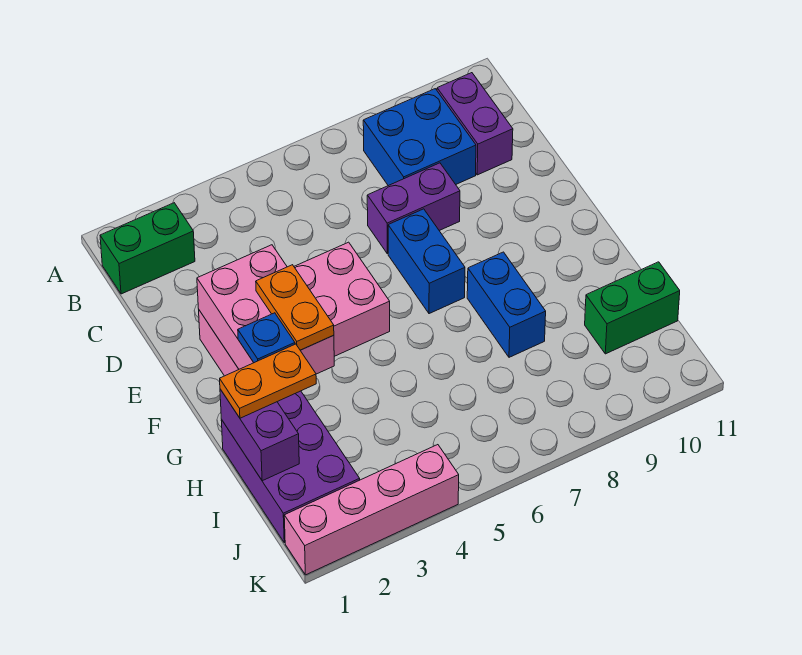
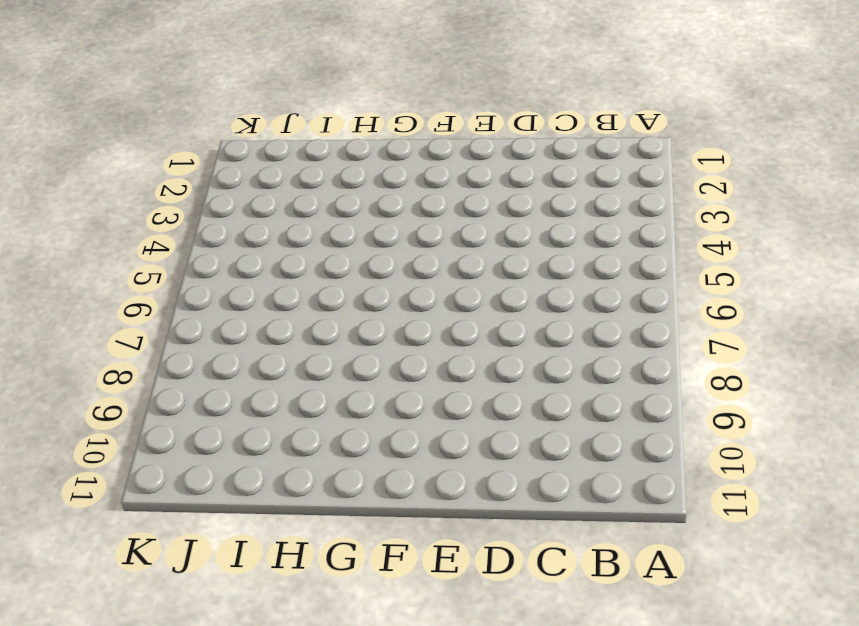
none -> green brick B1:B2 level 1
none -> blue brick B8:C9 level 1
none -> purple brick B10:C10 level 1

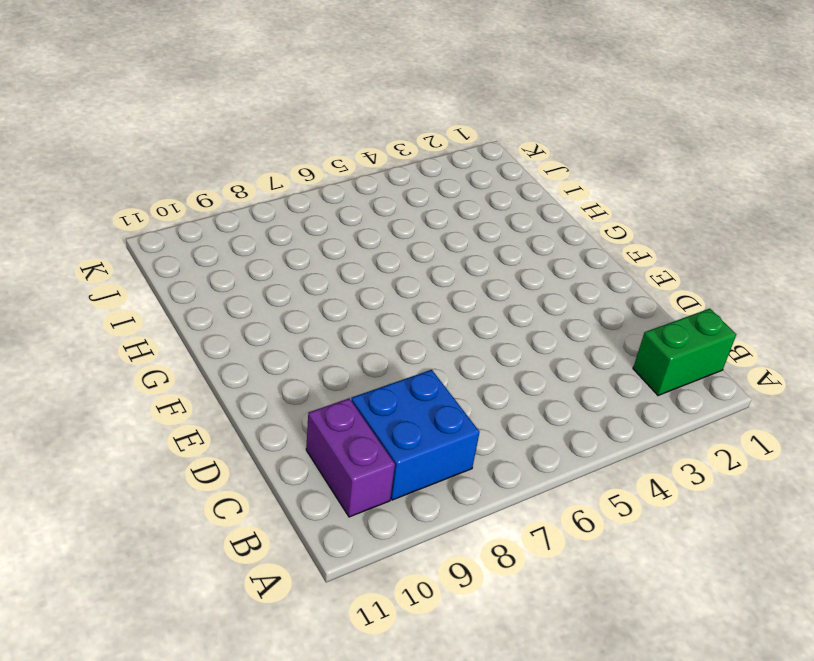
none -> purple brick D7:D8 level 1
none -> pink brick E2:F5 level 1
none -> blue brick E7:F7 level 1

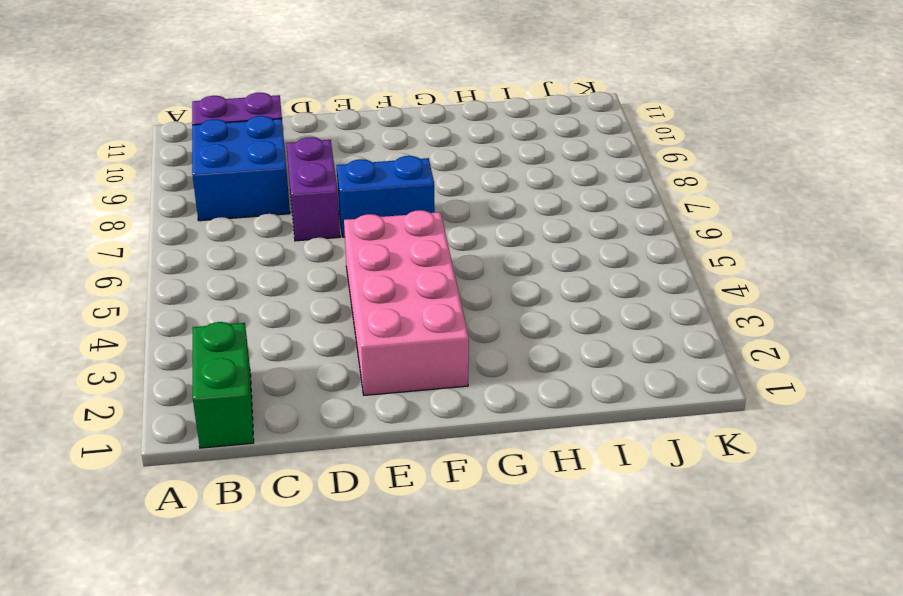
none -> blue brick G8:H8 level 1
none -> purple brick H1:J2 level 1
none -> green brick I10:I11 level 1

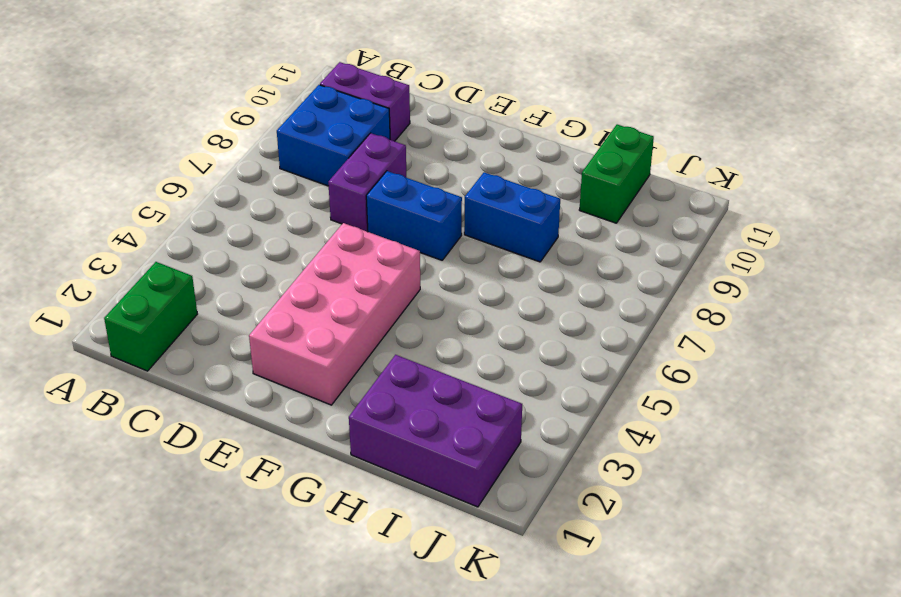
none -> pink brick K1:K4 level 1
none -> pink brick E2:G3 level 2
none -> purple brick H1:I1 level 2

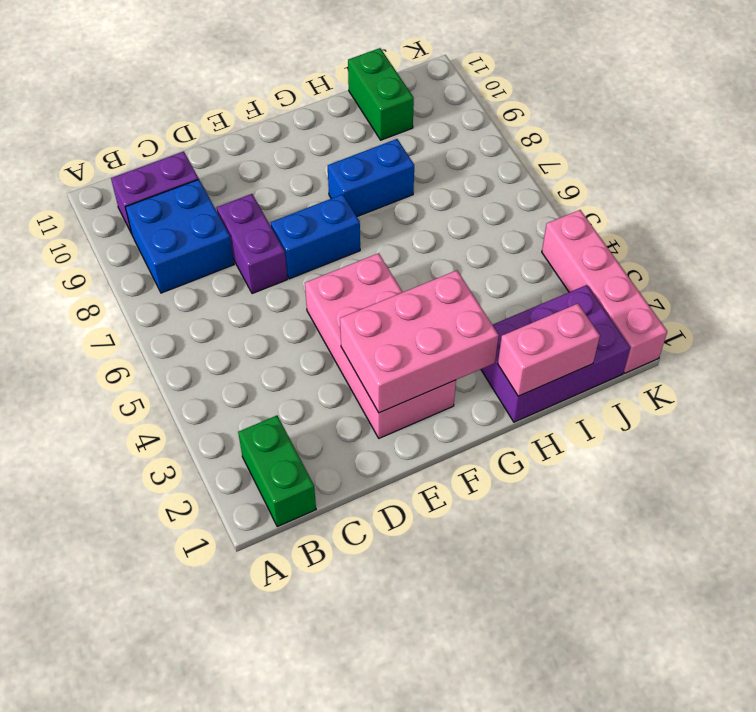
pink brick H1:I1 level 2 -> purple brick H1:I1 level 2
none -> orange plate F3:G3 level 3
none -> blue plate G2 level 3
none -> orange plate H1:H2 level 3

